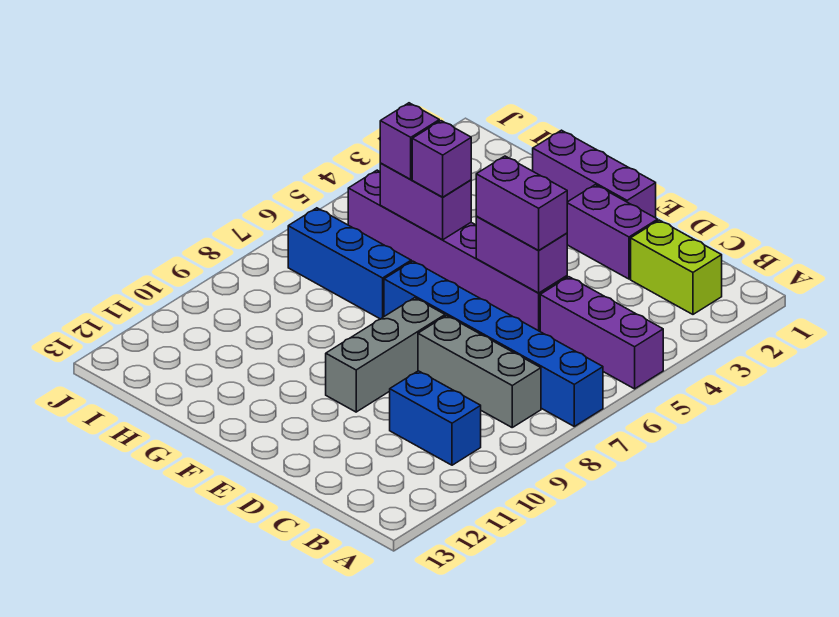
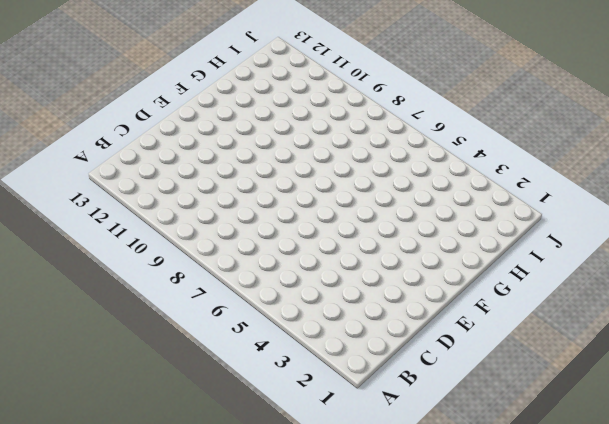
none -> purple brick A5:C5 level 1
none -> blue brick A7:F7 level 1
none -> lime brick B2:C2 level 1

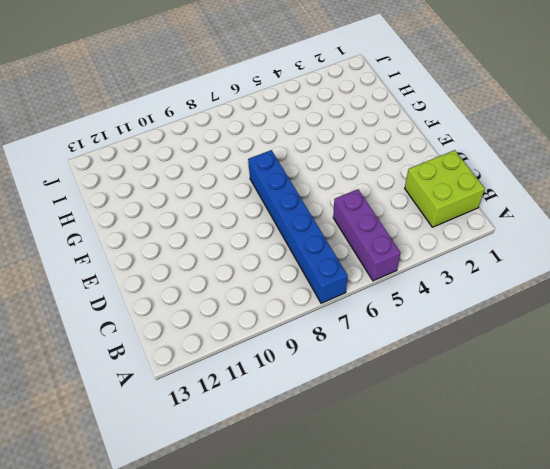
lime brick B1:C2 level 1 -> lime brick B2:C2 level 1
none -> grey brick B8:D8 level 1
none -> blue brick B10:C10 level 1
none -> purple brick D2:E2 level 1

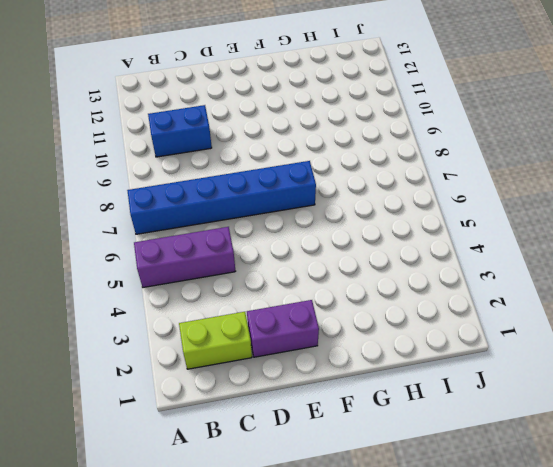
none -> grey brick B8:D8 level 1
none -> purple brick D5:I5 level 1
none -> purple brick E1:G1 level 1

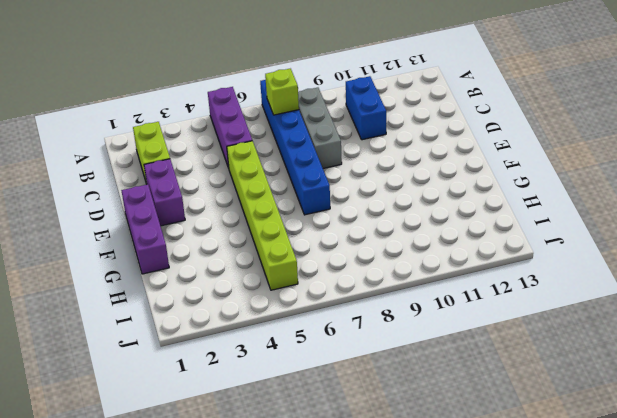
lime brick B7 level 2 -> none
lime brick D5:I5 level 1 -> purple brick D5:I5 level 1
none -> grey brick E8:E10 level 1
none -> blue brick G7:I7 level 1
none -> purple brick D5:E5 level 2

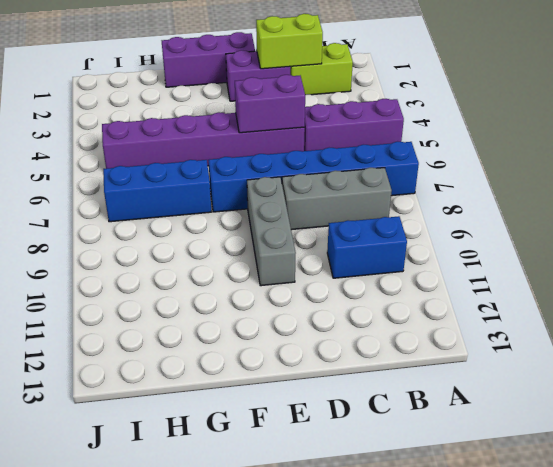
lime brick C2:D2 level 2 -> none
none -> purple brick G5:H5 level 2
none -> purple brick D5:E5 level 3
none -> purple brick G5 level 3

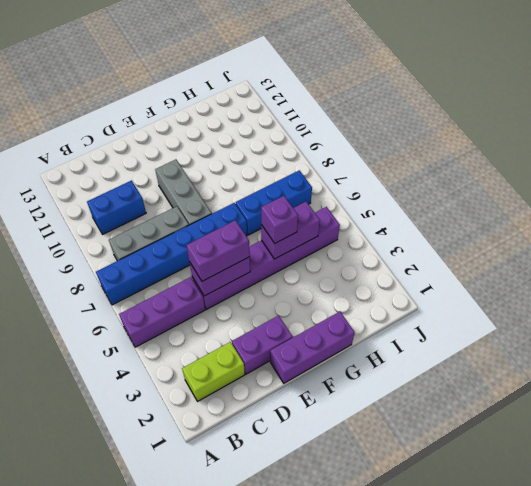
none -> purple brick H5 level 3

